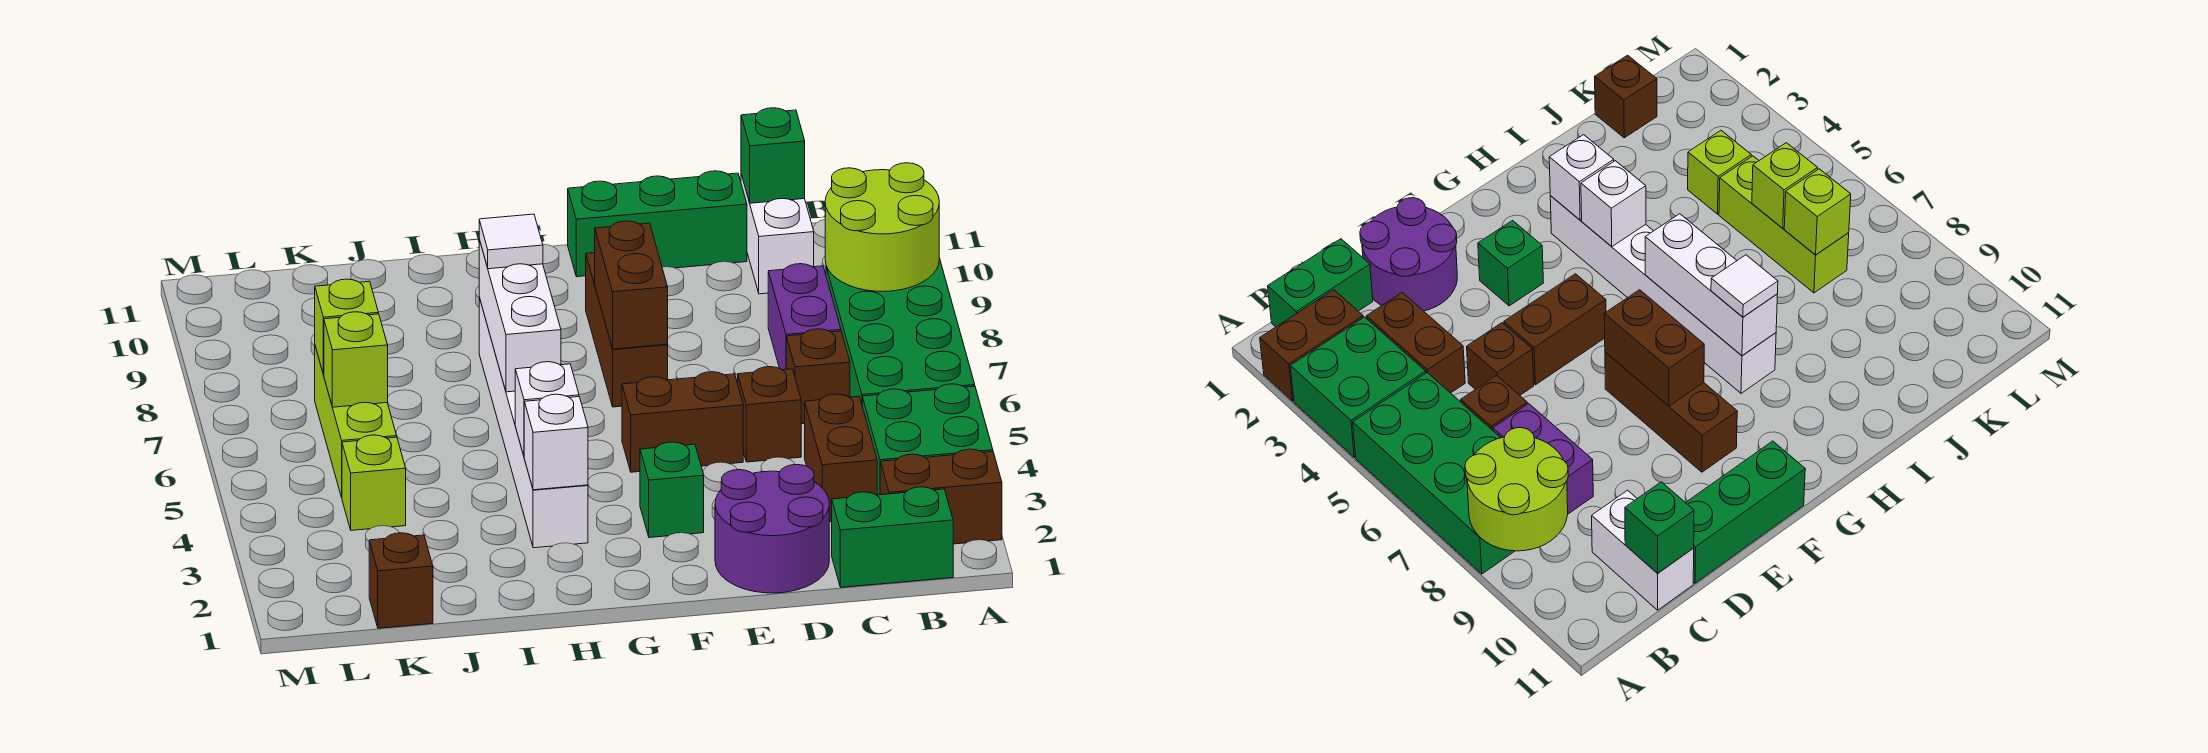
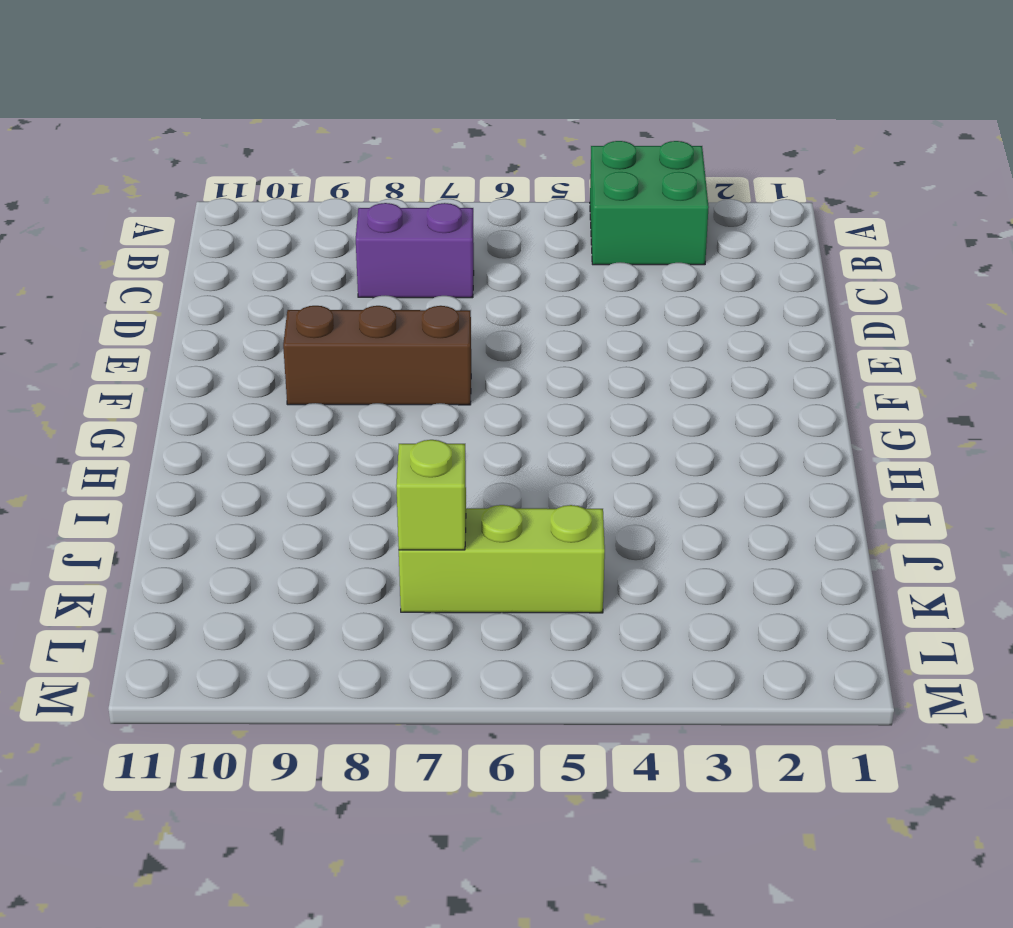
none -> brown brick A2:B2 level 1
none -> green brick A5:B8 level 1
none -> green brick B1:C1 level 1

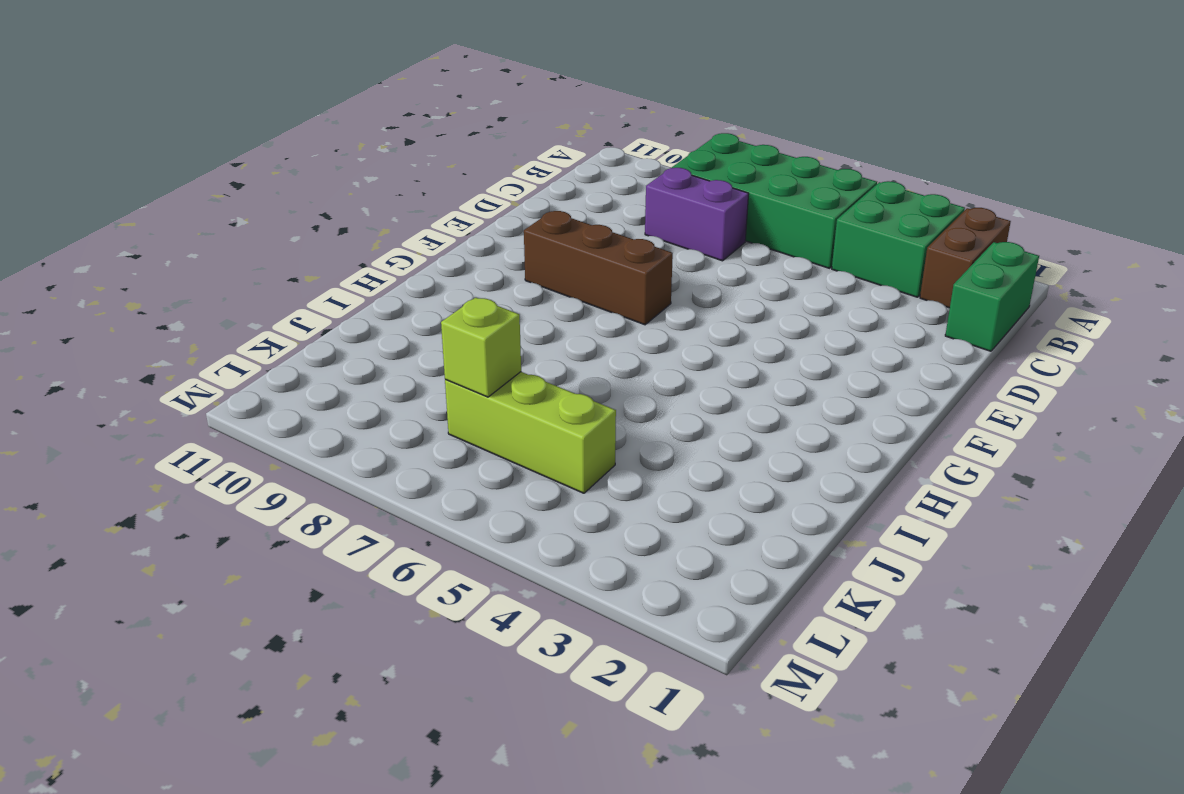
none -> brown brick C3:C4 level 1
none -> brown brick C6 level 1
none -> white brick C10:C11 level 1

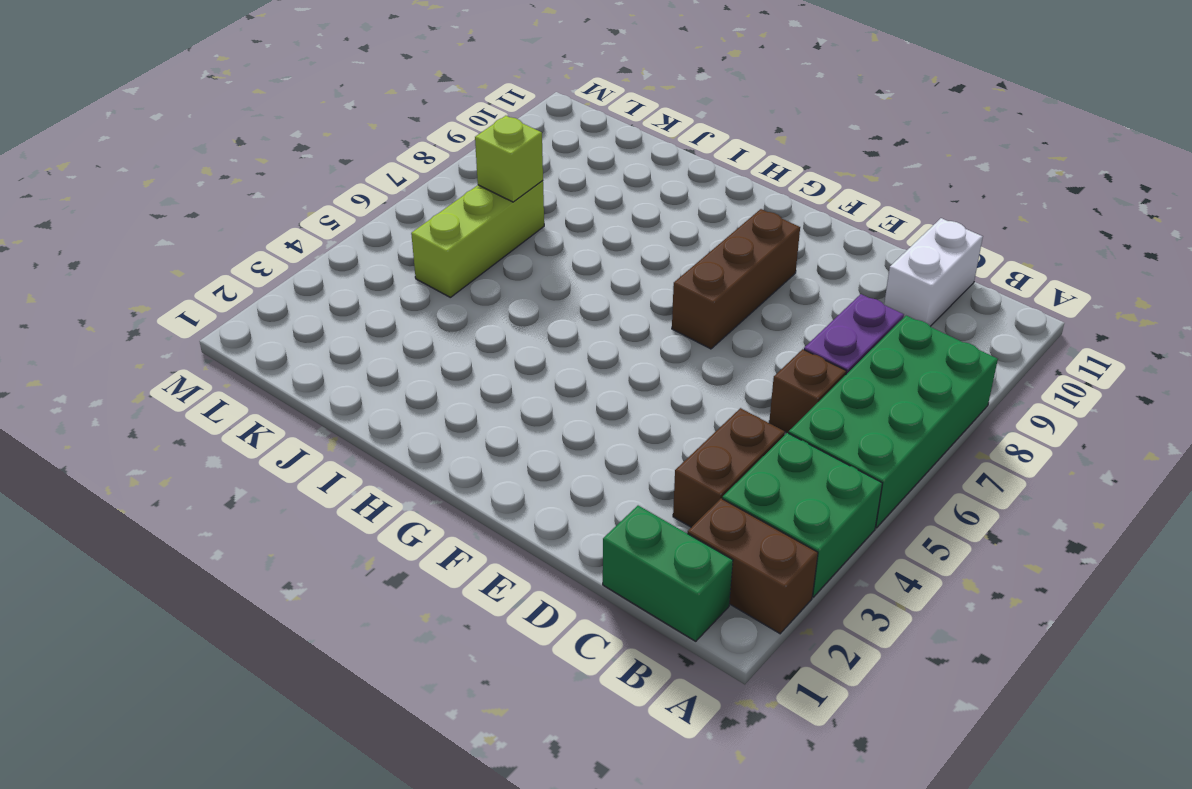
none -> purple round brick D1:E2 level 1
none -> brown brick D5 level 1
none -> green brick D11:F11 level 1

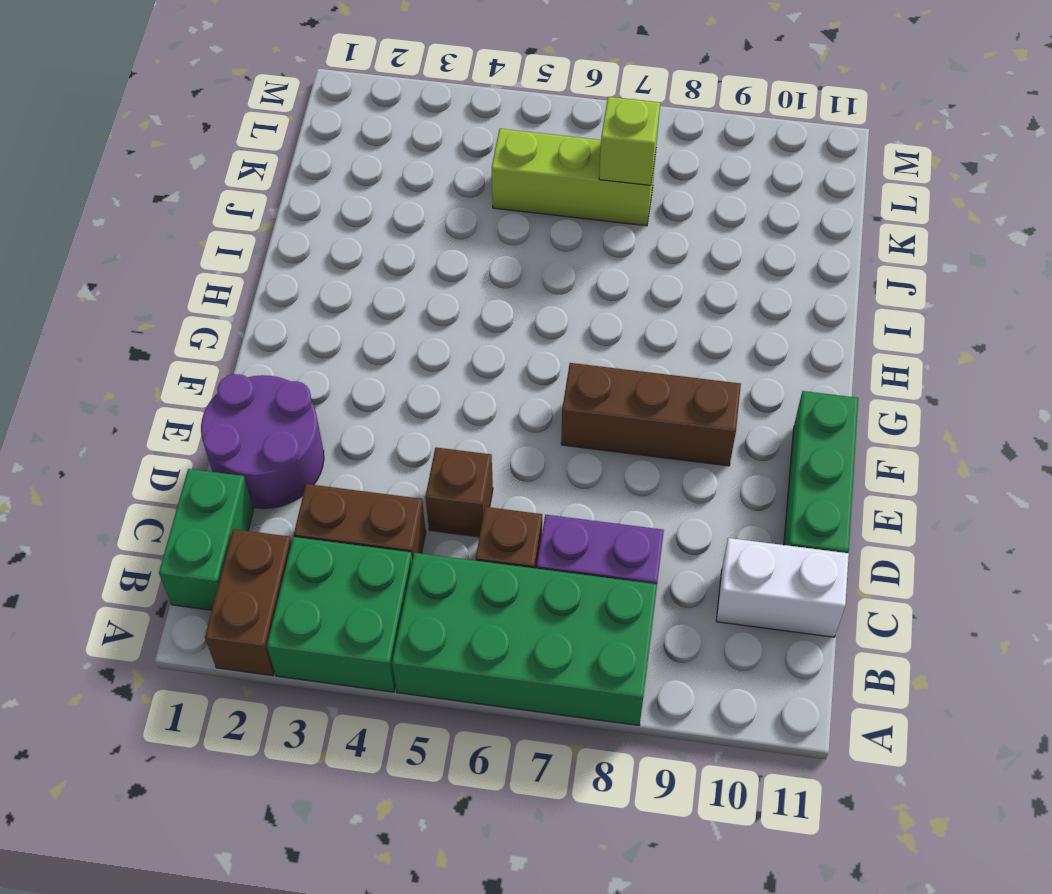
none -> brown brick E5:F5 level 1
none -> green brick F3 level 1
none -> white brick H3:H8 level 1

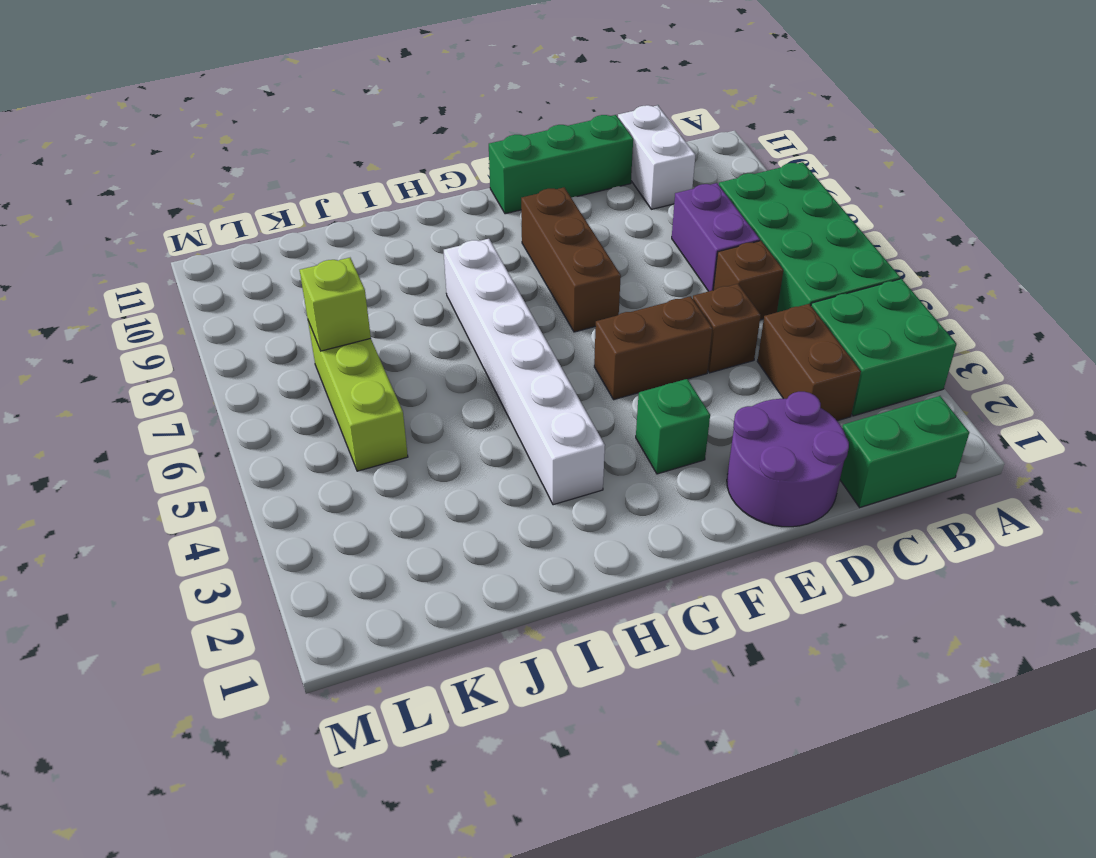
none -> brown brick A2:B2 level 1
none -> brown brick K1 level 1
none -> lime brick K4 level 1

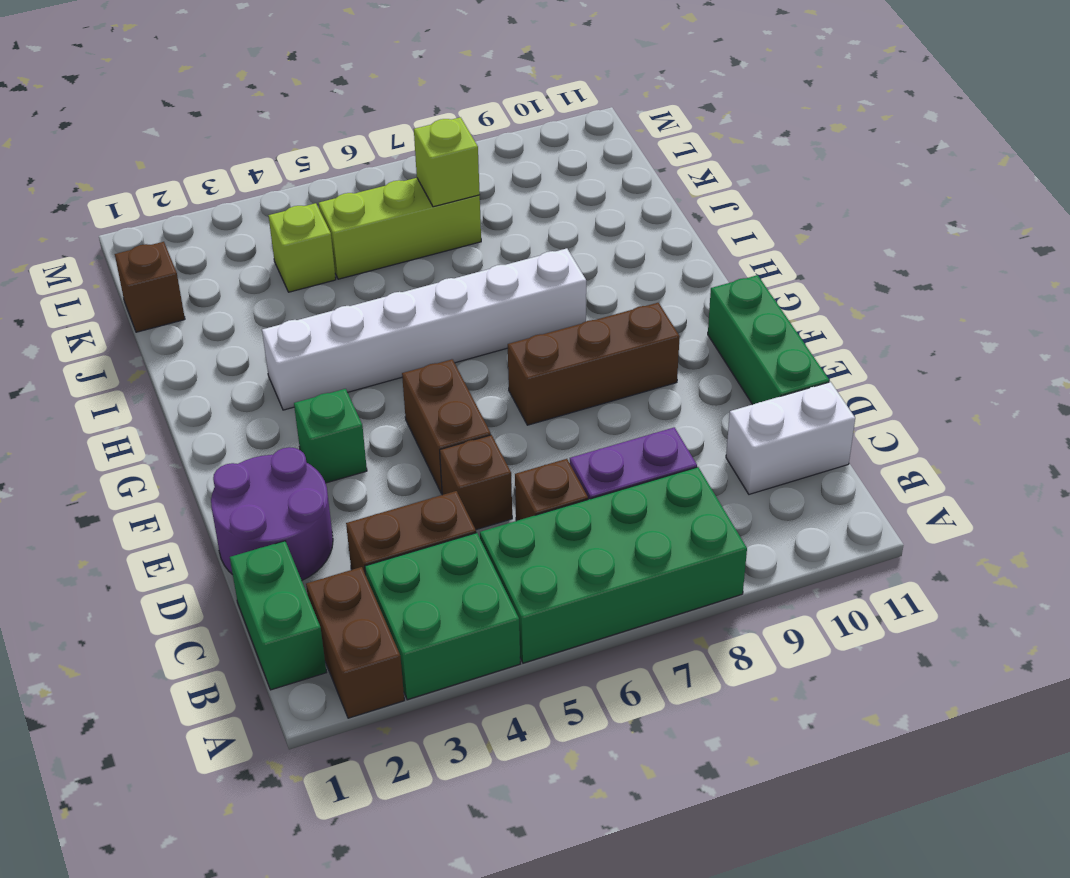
none -> lime round brick A8:B9 level 2
none -> green brick C11 level 2
none -> brown brick F7:F8 level 2

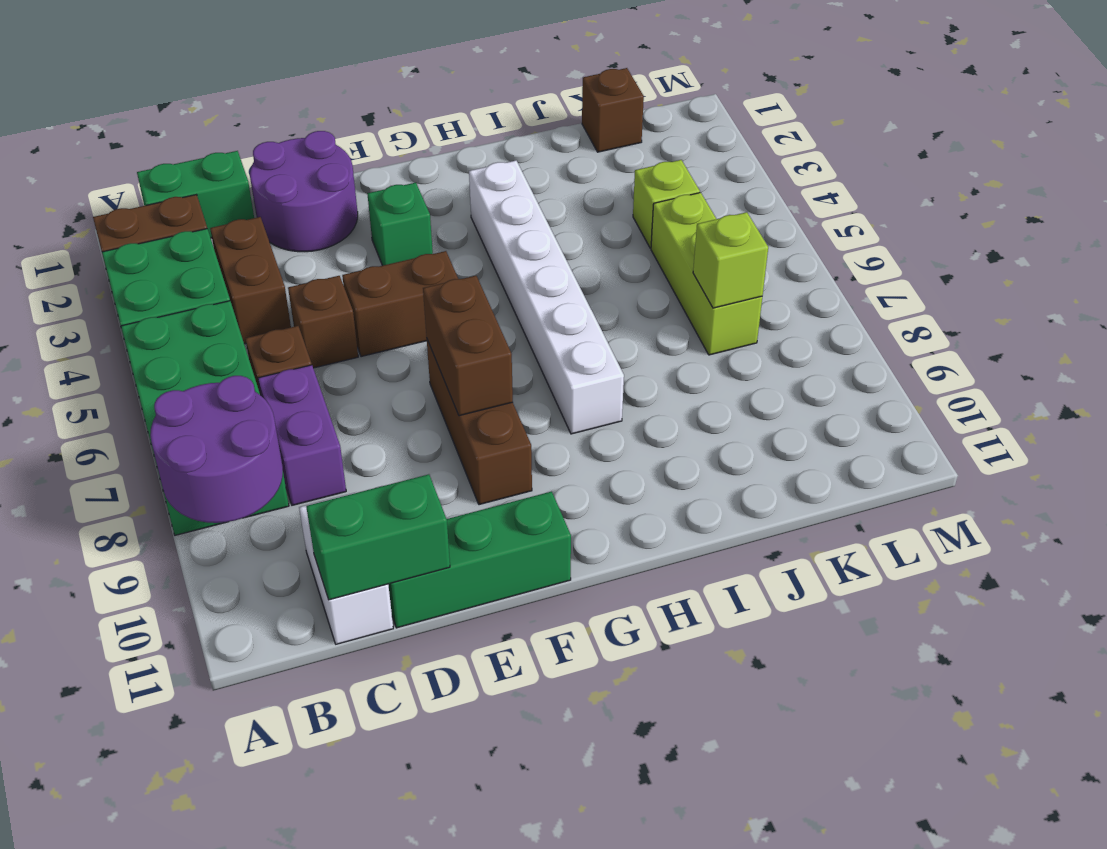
purple round brick A8:B9 level 2 -> lime round brick A8:B9 level 2
green brick C11:D11 level 2 -> green brick C11 level 2
none -> white brick H3 level 2
none -> white brick H4 level 2
none -> white brick H6:H8 level 2

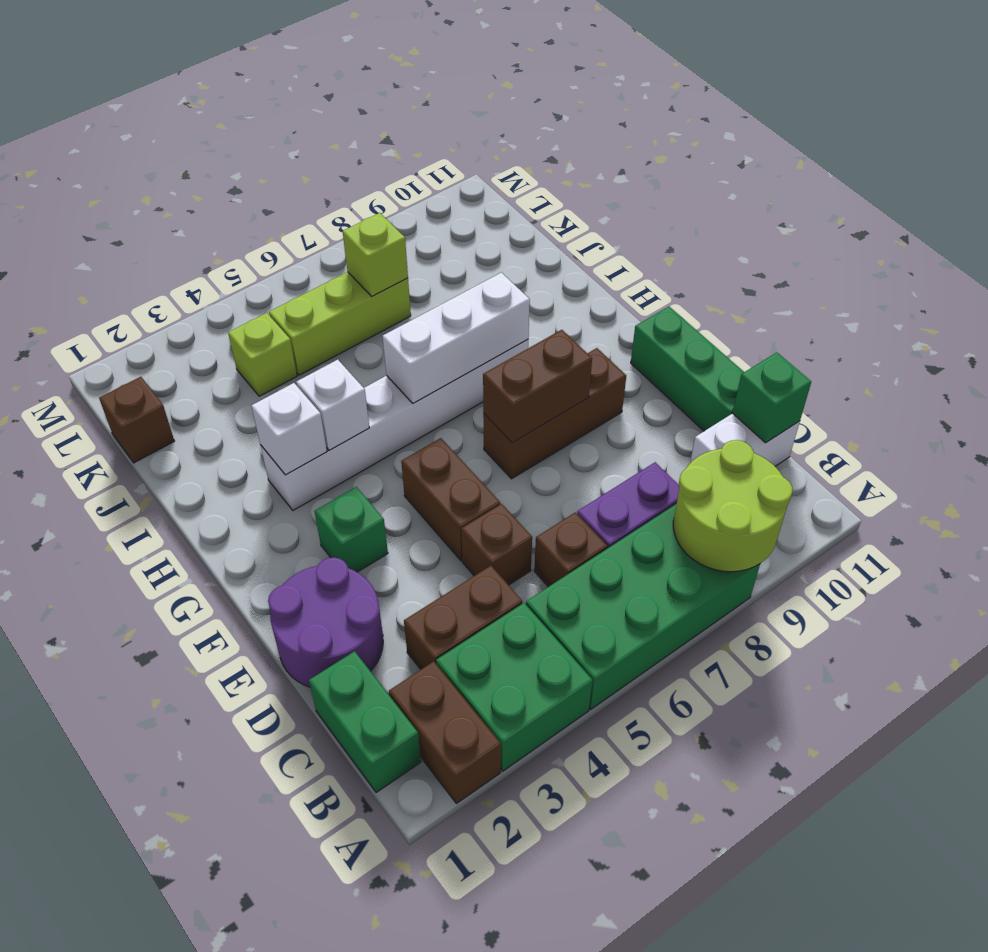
none -> lime brick K6 level 2
none -> white tile H8 level 3

